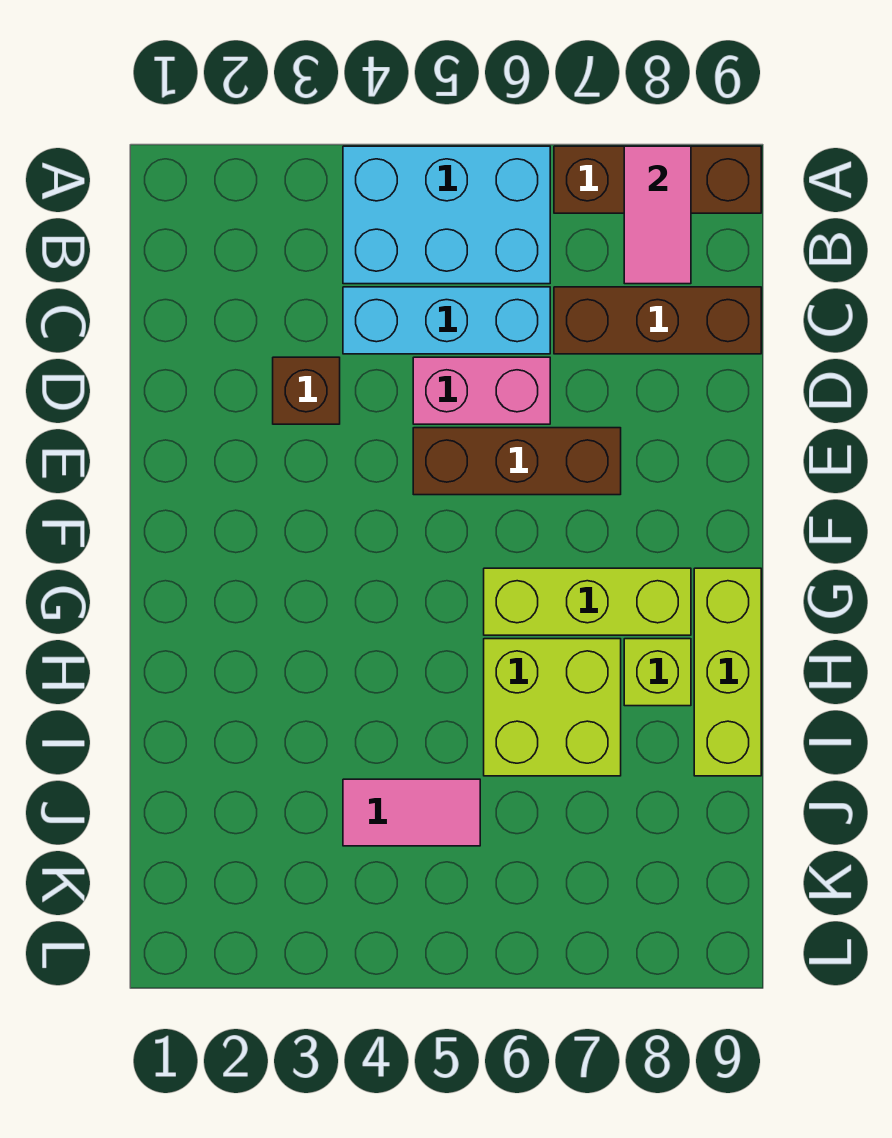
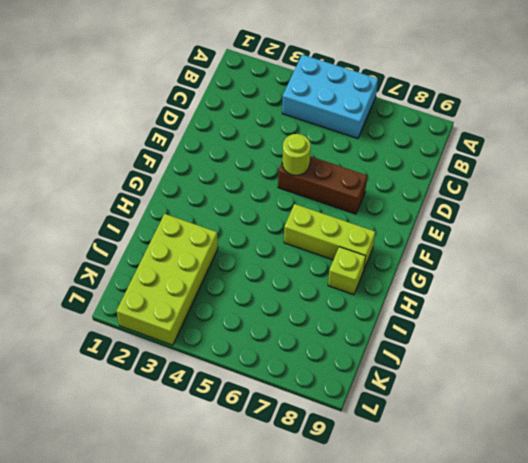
lime round brick E5 level 2 -> none
lime brick I2:L3 level 1 -> none
none -> brown brick A7:A9 level 1
none -> cyan brick C4:C6 level 1
none -> brown brick C7:C9 level 1

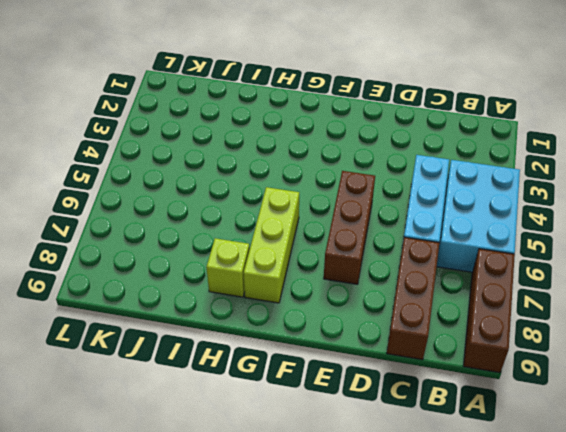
none -> brown brick D3 level 1
none -> pink brick D5:D6 level 1
none -> lime brick G9:I9 level 1

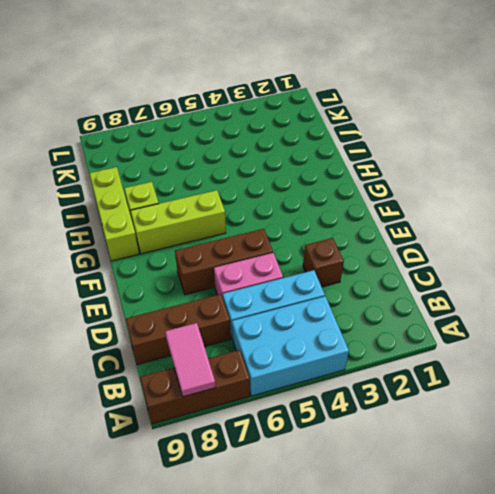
none -> lime brick H6:I7 level 1
none -> pink tile J4:J5 level 1

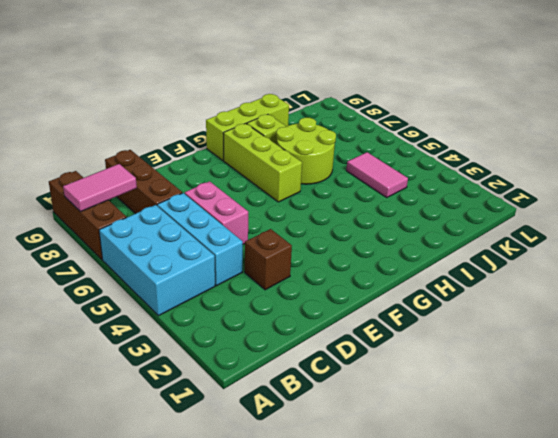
lime round brick H6:I7 level 1 -> lime brick H6:I7 level 1
none -> brown brick E5:E7 level 1

